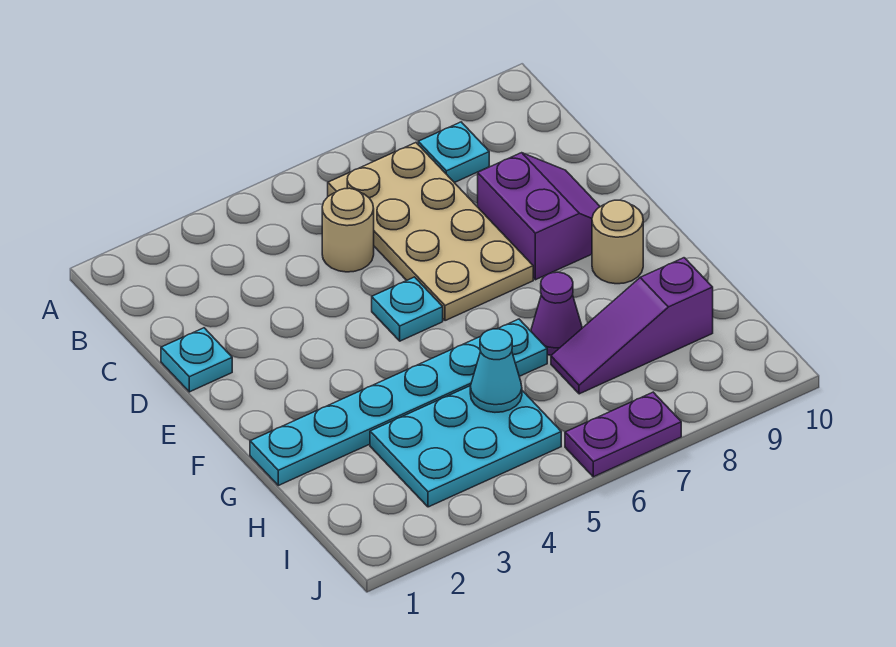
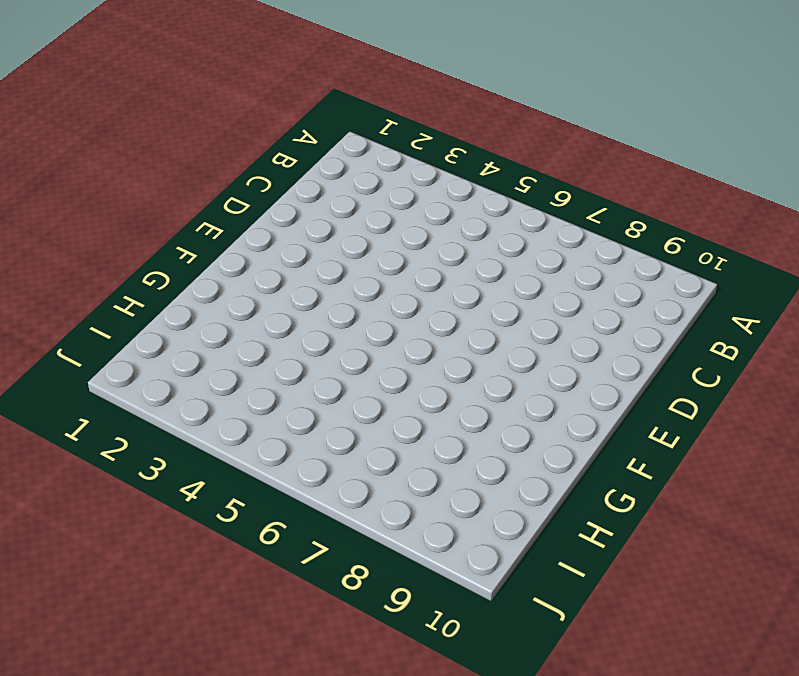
none -> tan plate B6:E7 level 1
none -> cyan plate B8 level 1
none -> tan round brick C5 level 1

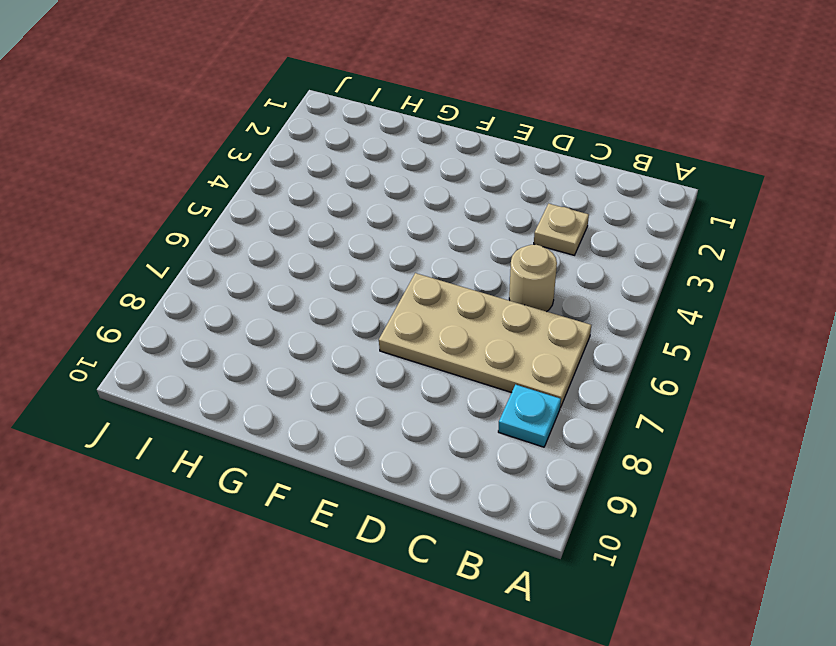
tan plate C3 level 1 -> none
none -> cyan plate D1 level 1
none -> purple slope D8:E9 level 1 top 8
none -> cyan plate E5 level 1

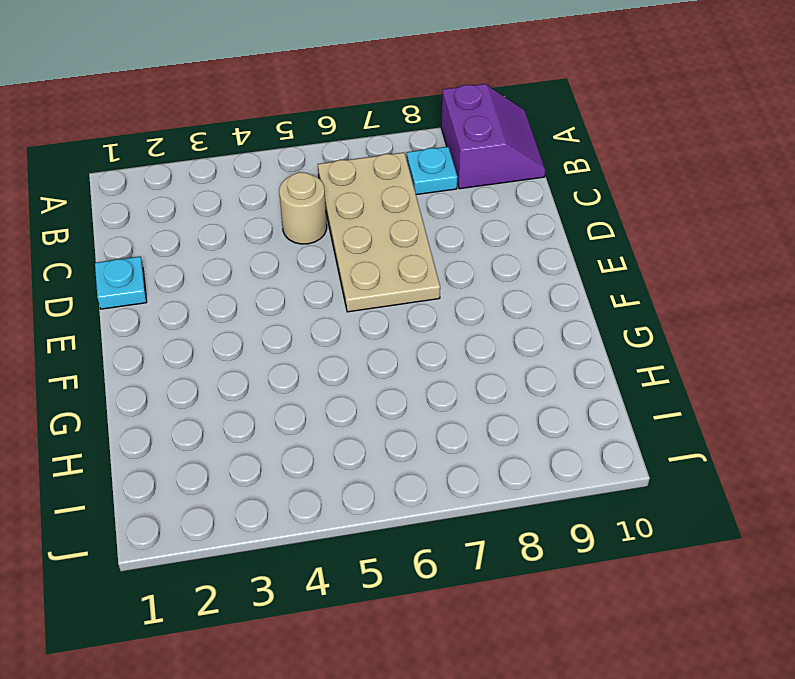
purple slope A9:B10 level 1 top 9 -> purple slope D8:E9 level 1 top 8
none -> cyan plate E5 level 1
none -> tan round brick F9 level 1
none -> cyan plate G1:G6 level 1

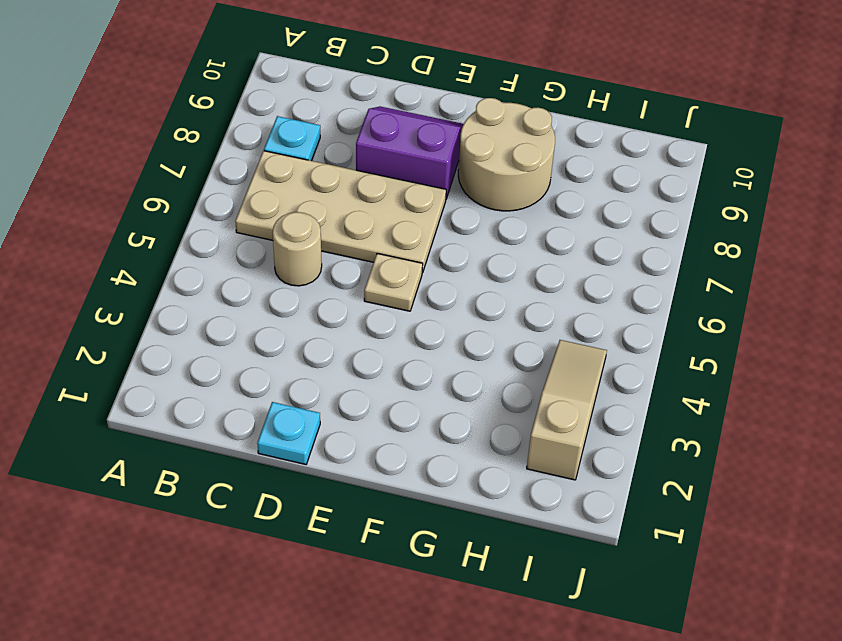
tan plate E5 level 1 -> cyan plate E5 level 1
tan round brick F8:G9 level 1 -> tan round brick F9 level 1
tan slope I2:I4 level 1 top 2 -> cyan plate H3:I5 level 1
none -> cyan plate G1:G6 level 1
none -> purple cone G7 level 1
none -> purple slope H7:H9 level 1 top 9

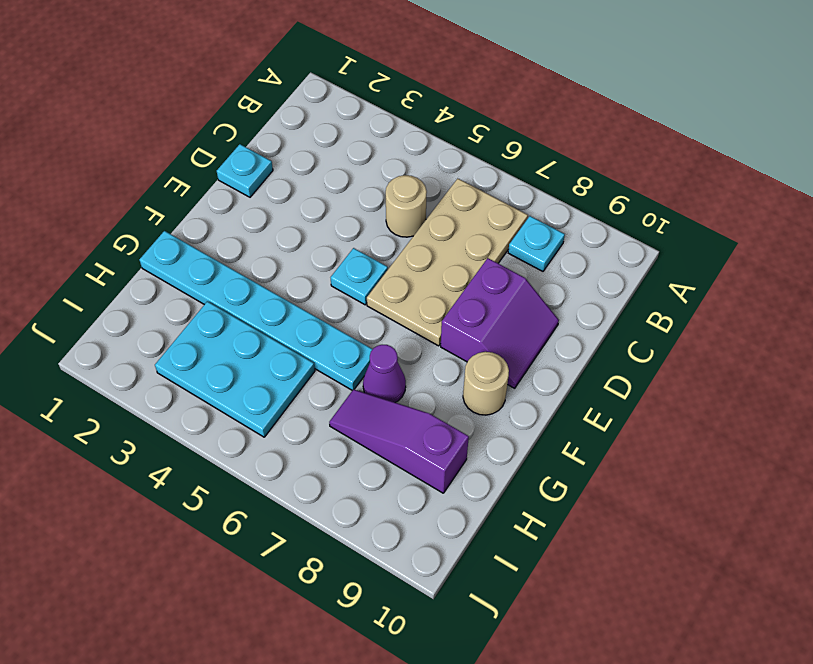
none -> purple plate J6:J7 level 1
none -> cyan cone H5 level 2

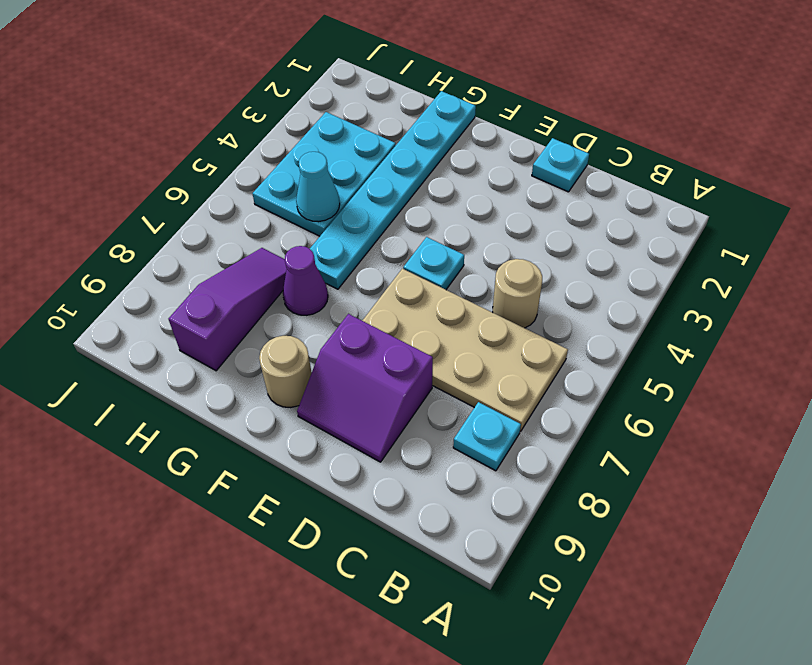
none -> purple plate J6:J7 level 1

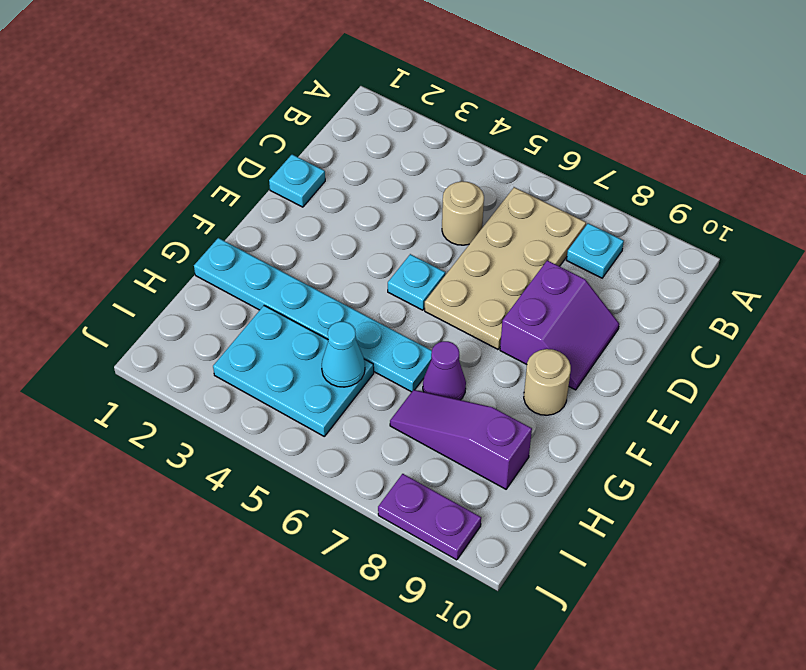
purple plate J8:J9 level 1 -> purple plate J6:J7 level 1

